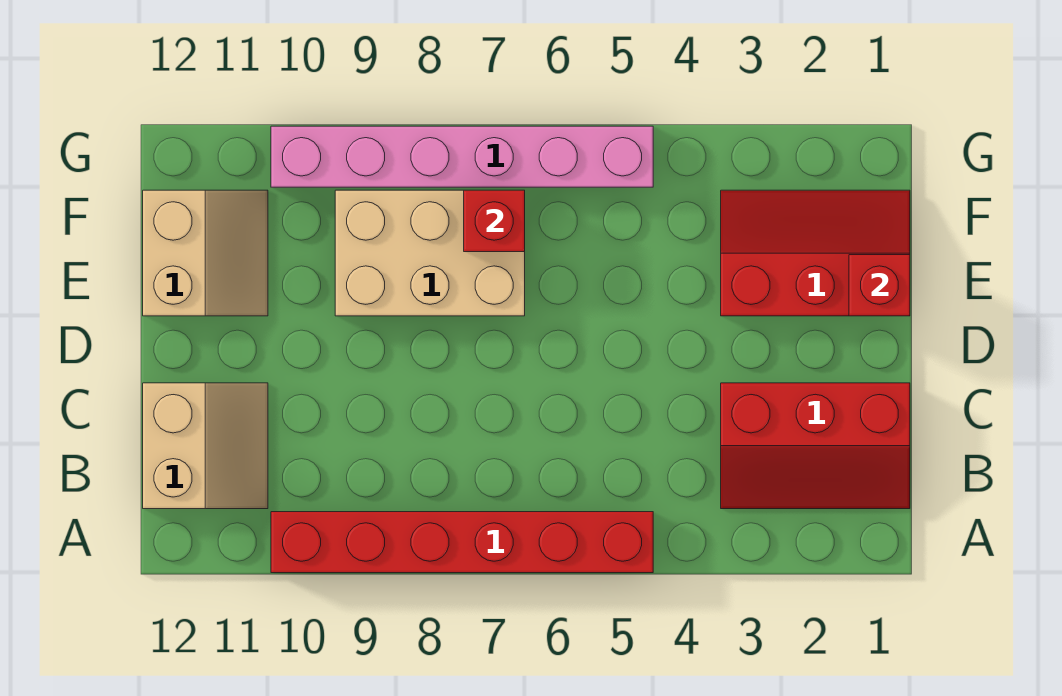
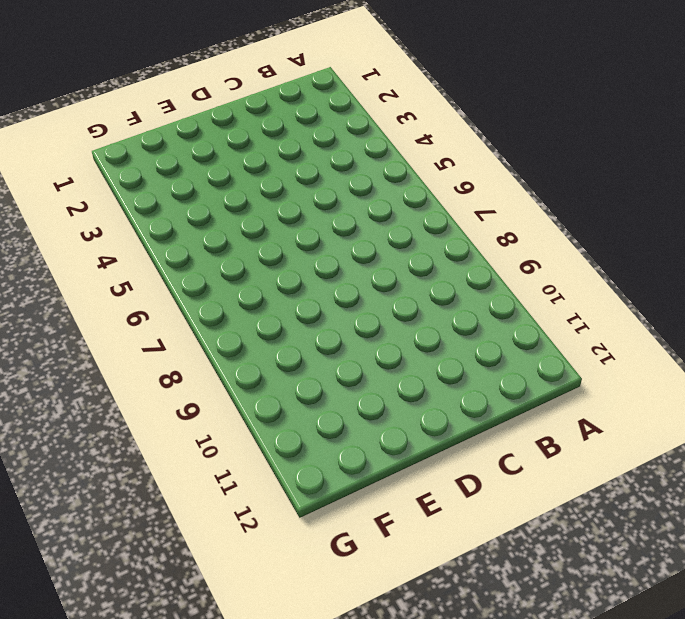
none -> red brick A5:A10 level 1
none -> red slope B1:C3 level 1 top C

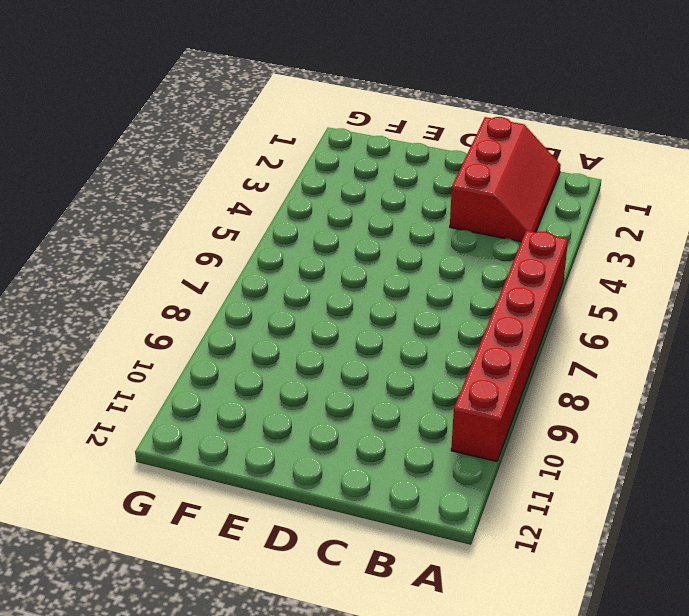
none -> tan slope B11:C12 level 1 top 12
none -> red slope E1:F3 level 1 top E

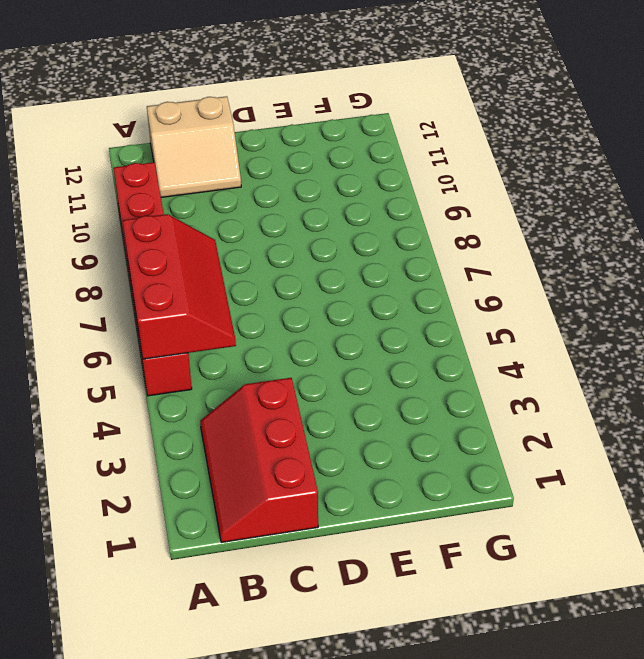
red slope A5:B7 level 2 top A -> red slope E1:F3 level 1 top E
none -> tan brick E7:F9 level 1
none -> tan slope E11:F12 level 1 top 12

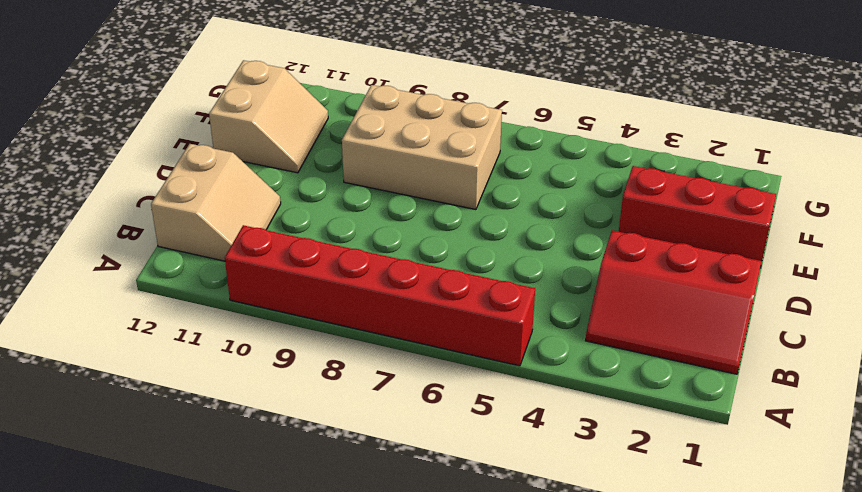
none -> pink brick G5:G10 level 1
none -> red brick E1 level 2

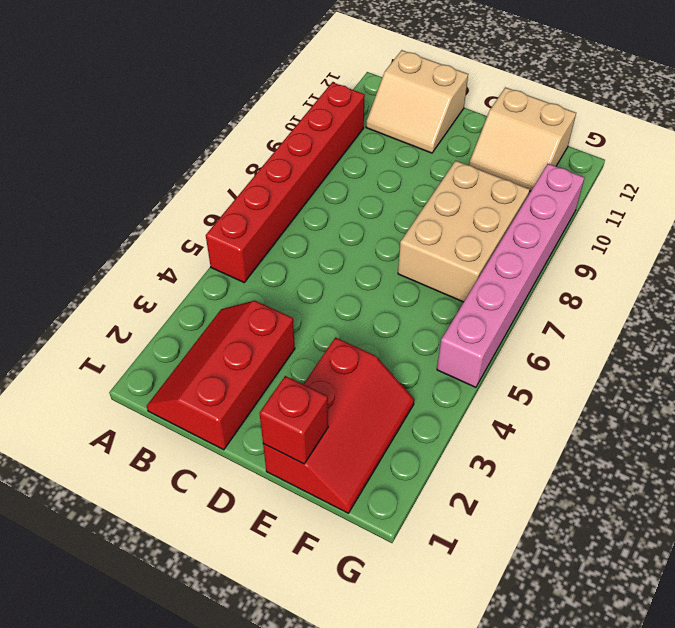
none -> red brick F7 level 2

